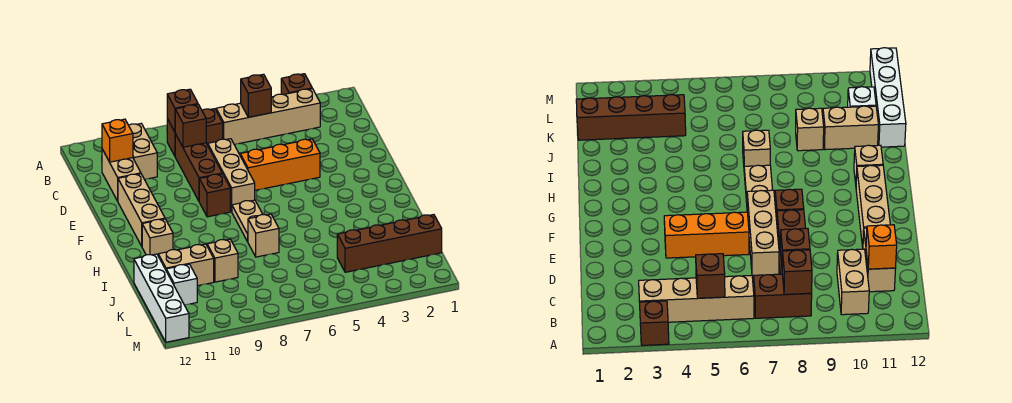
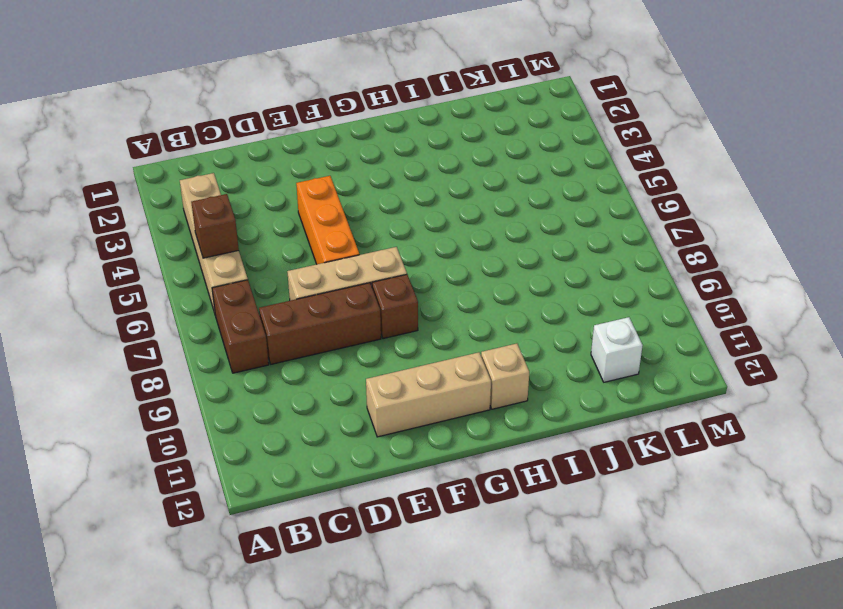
none -> brown brick A3 level 1
none -> tan brick B10:C10 level 1
none -> tan brick C11:D11 level 1

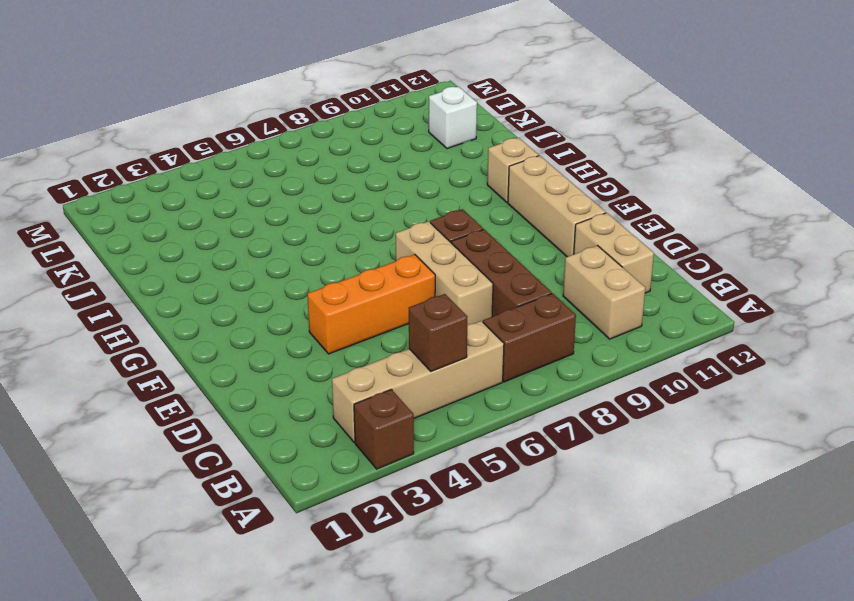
none -> tan plate G7:H7 level 1
none -> tan brick I7 level 1
none -> tan brick J9 level 1

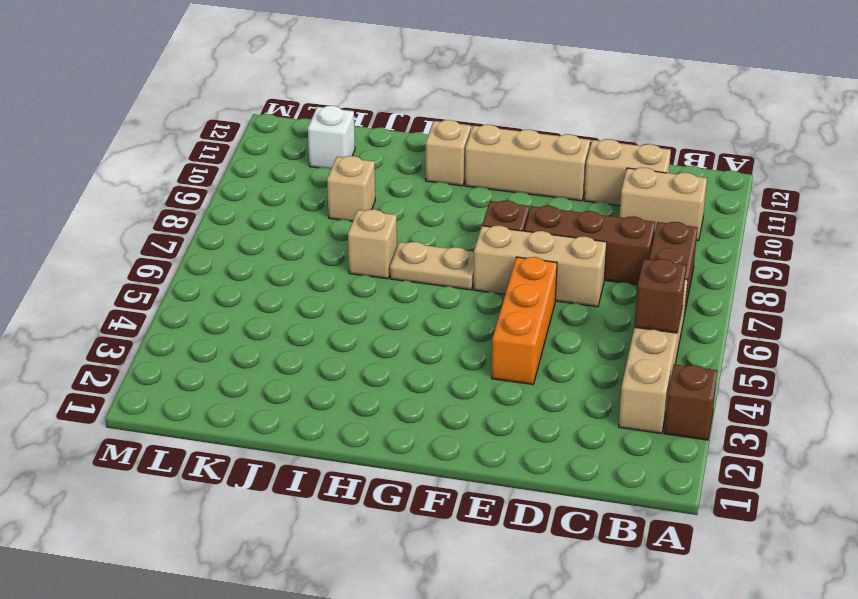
none -> tan brick J10:J11 level 1
none -> white brick J12:M12 level 1
none -> brown brick K1:K4 level 1

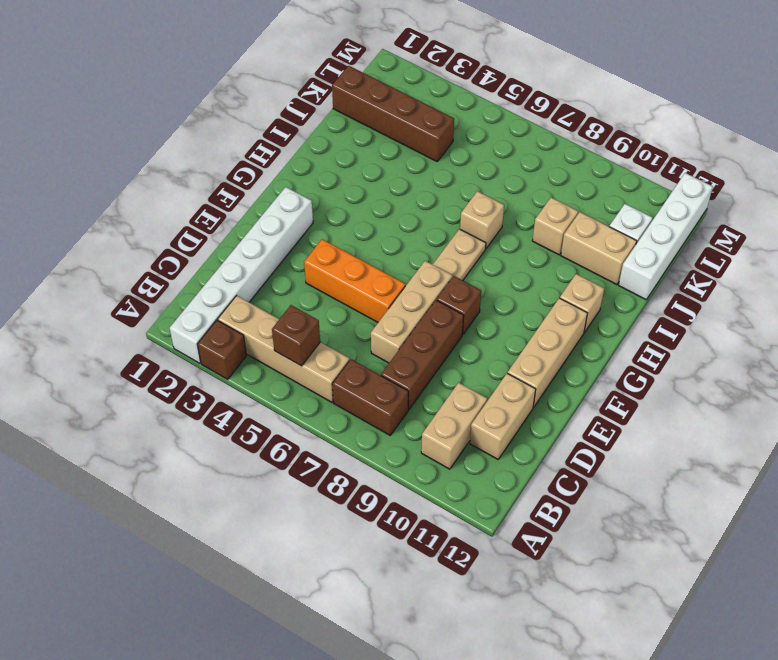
white brick A2:F2 level 1 -> none
none -> brown brick B8 level 2
none -> brown brick C8 level 2
none -> orange brick C11 level 2

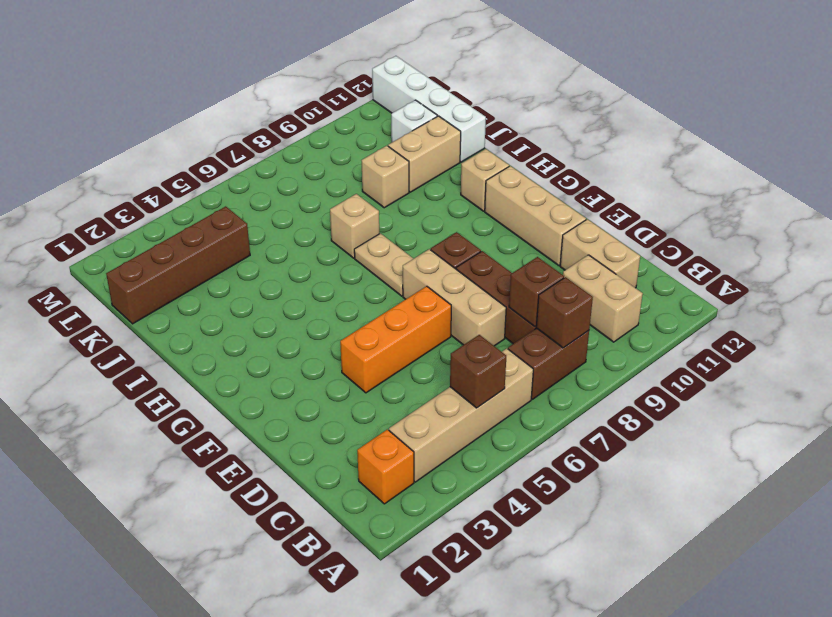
orange brick B2 level 1 -> orange brick C11 level 2
none -> brown brick A3 level 1

